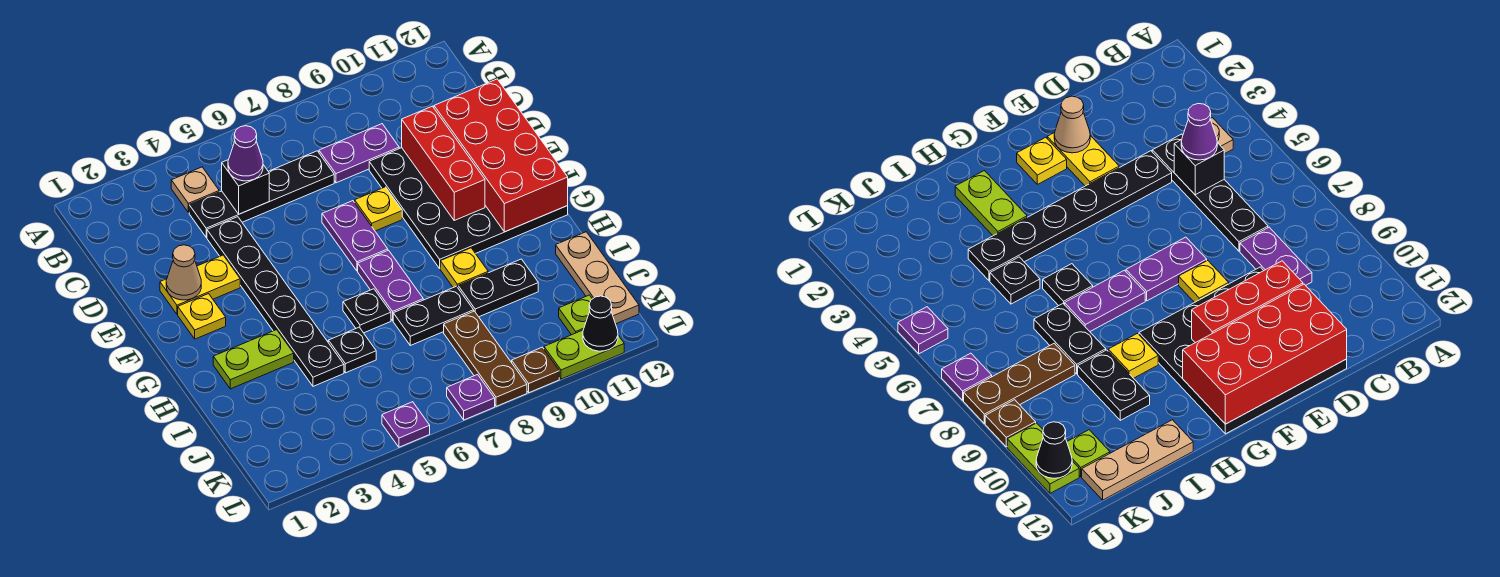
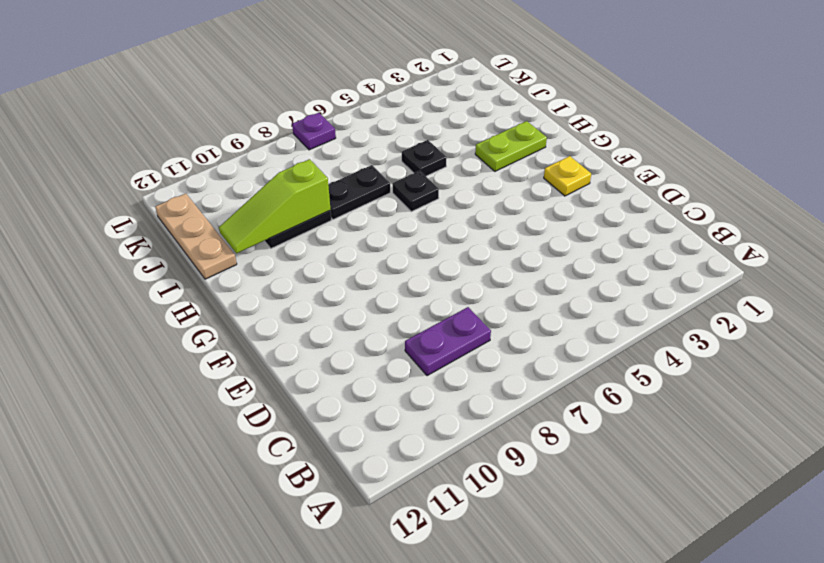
lime slope I9:I11 level 2 top 9 -> none
none -> tan plate B4 level 1
none -> black plate C4:C7 level 1
none -> black plate D4:I4 level 1

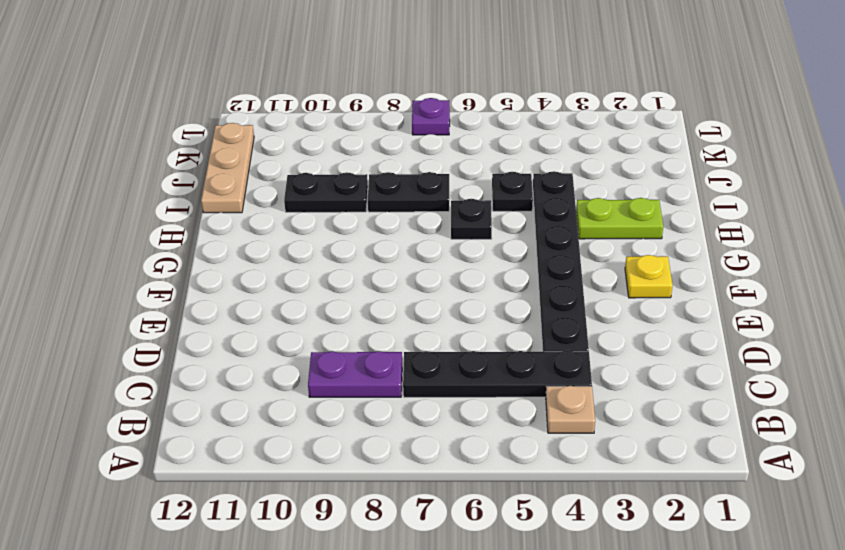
none -> black plate D9:G12 level 1
none -> yellow plate E2:E3 level 1
none -> purple plate E7:F7 level 1

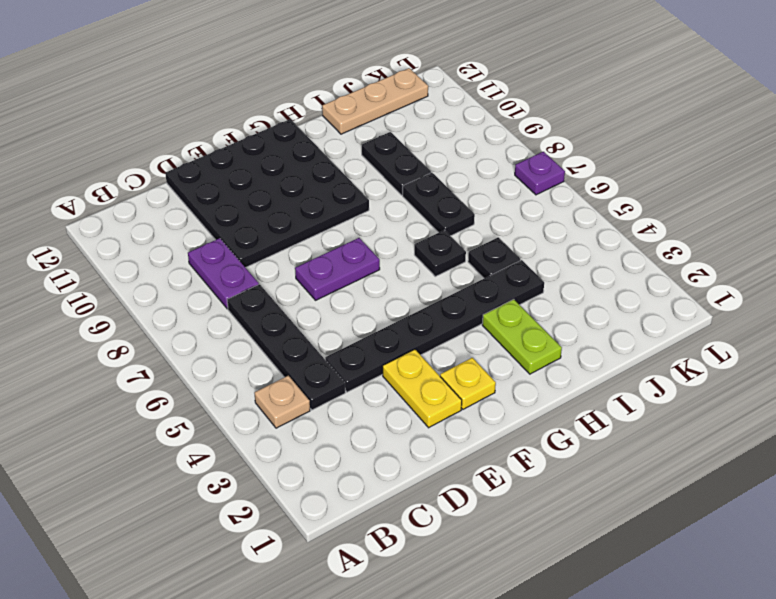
none -> yellow plate E8 level 1
none -> purple plate G7:H7 level 1
none -> yellow plate H9 level 1

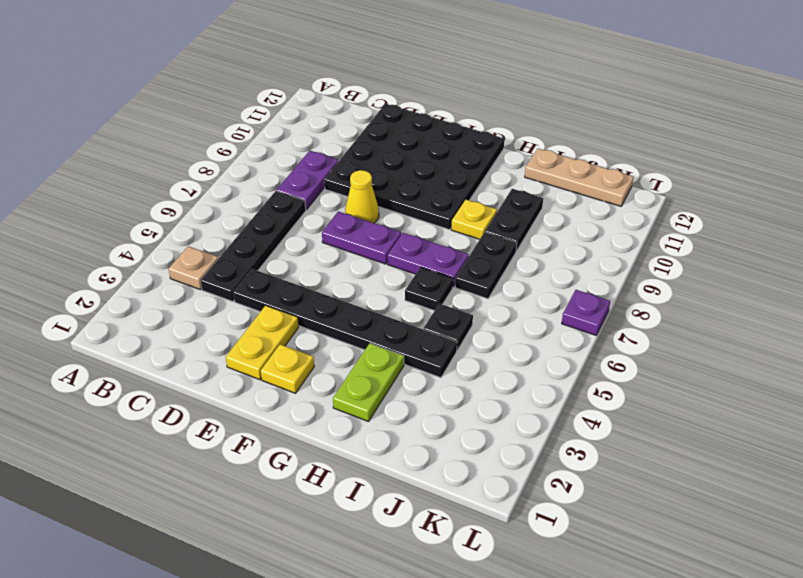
yellow cone E8 level 1 -> yellow plate E8 level 1
none -> brown plate J8:L8 level 1
none -> lime plate K11 level 1
none -> purple plate L5 level 1

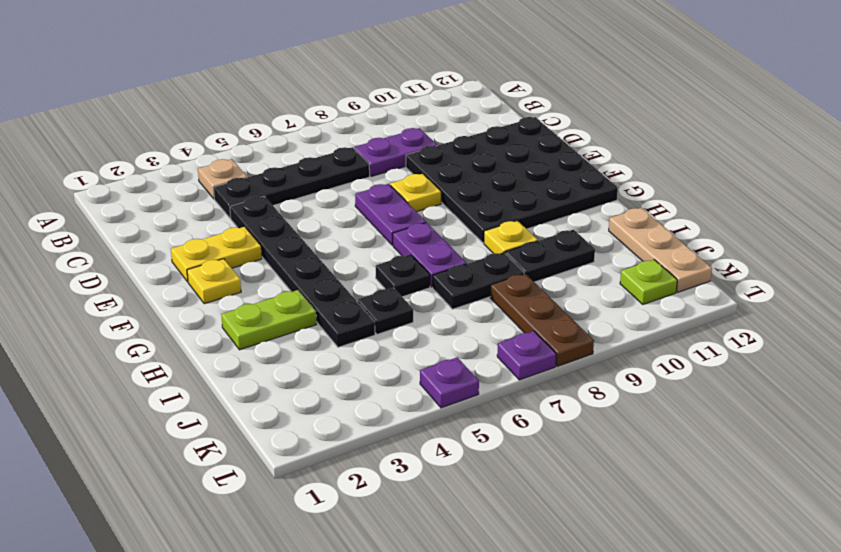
none -> brown plate L9 level 1
none -> lime plate L10:L11 level 1
none -> black brick C5 level 2

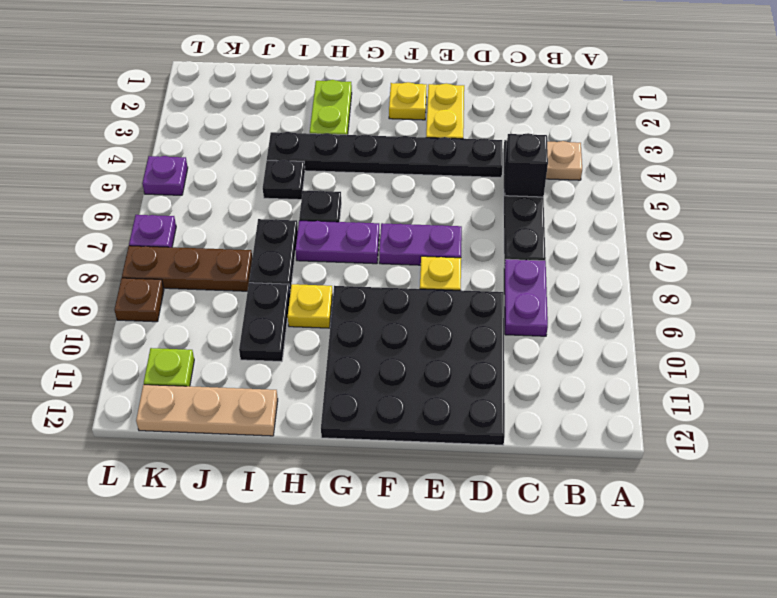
none -> lime plate L10:L11 level 1
none -> red brick D10:F10 level 2
none -> red brick D11:G12 level 2

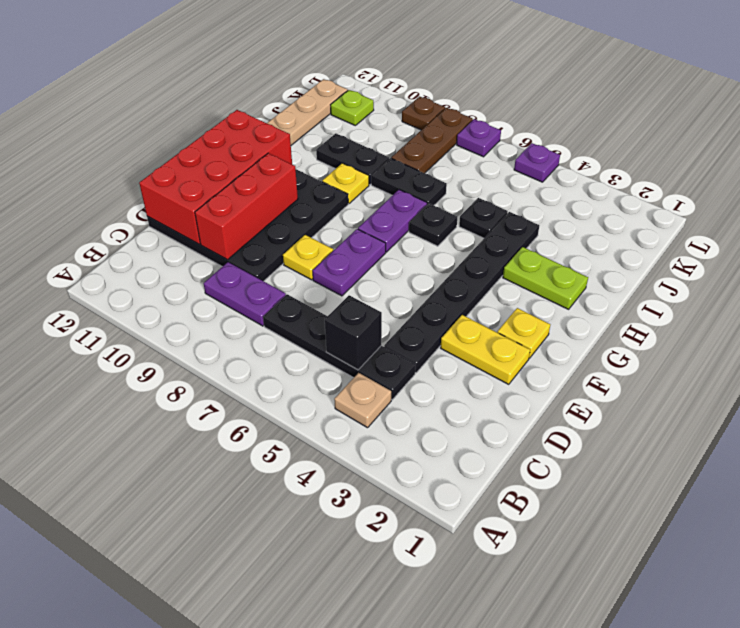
none -> lime plate L10:L11 level 1
none -> tan cone E2 level 2
none -> black cone L11 level 2

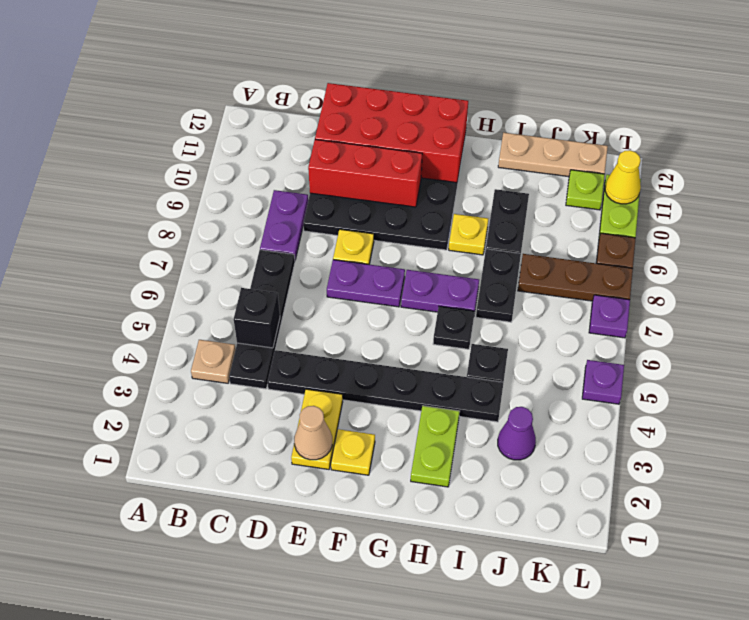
purple cone J3 level 1 -> purple cone C5 level 3
yellow cone L11 level 2 -> black cone L11 level 2

